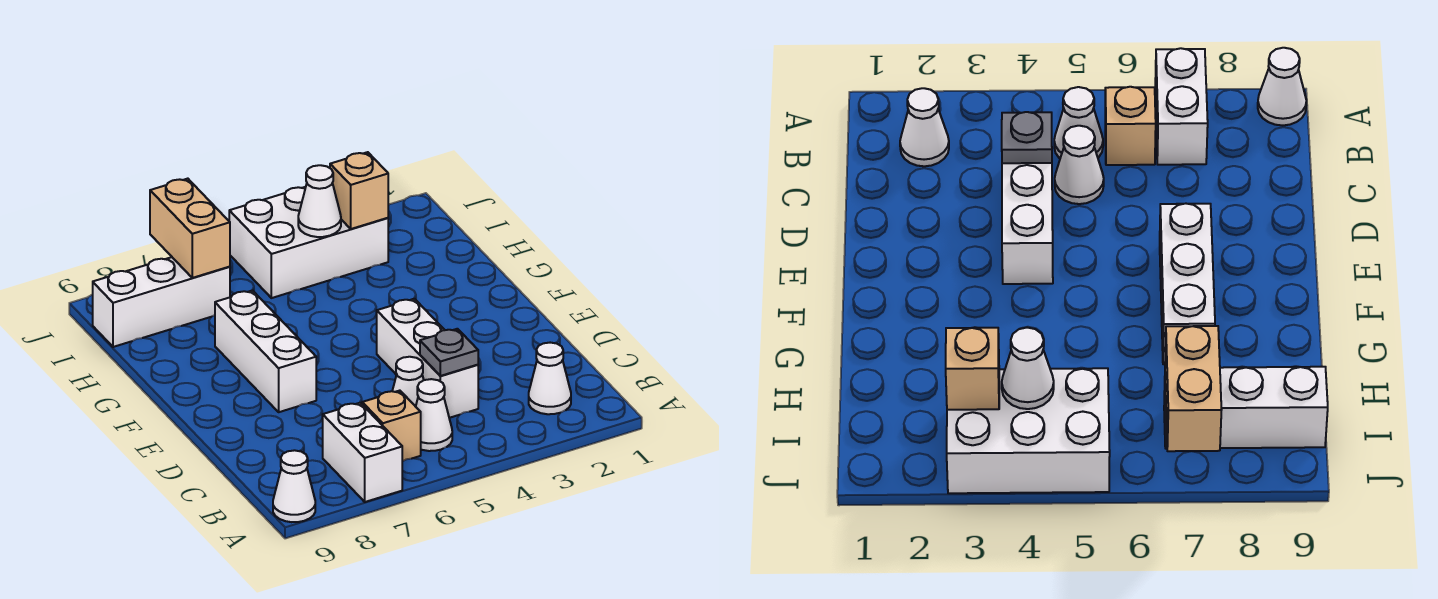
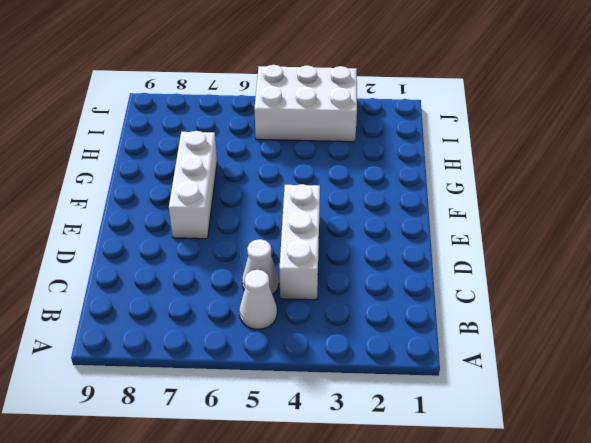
none -> white brick A7:B7 level 1
none -> white cone A9 level 1
none -> white cone B2 level 1

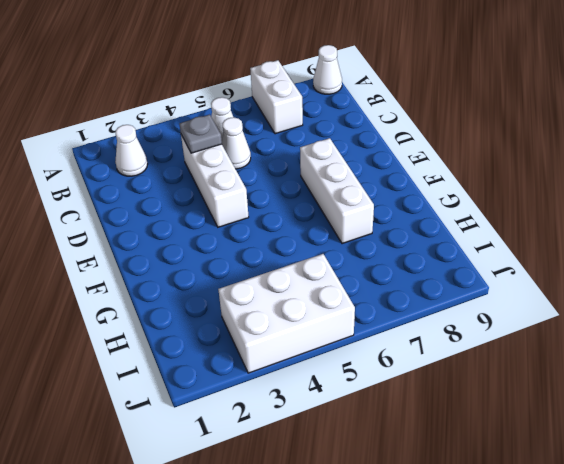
none -> tan brick B6 level 1
none -> white brick I7:I9 level 1
none -> tan brick I3 level 2

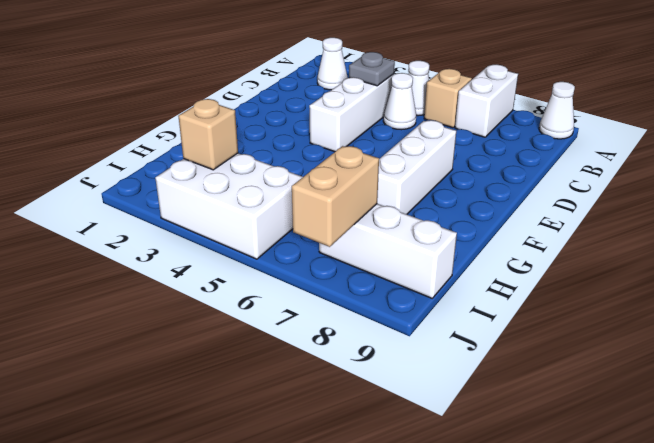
none -> white cone I4 level 2

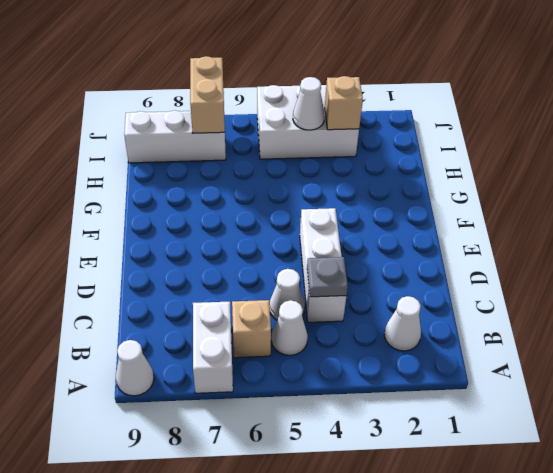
none -> white brick E7:G7 level 1

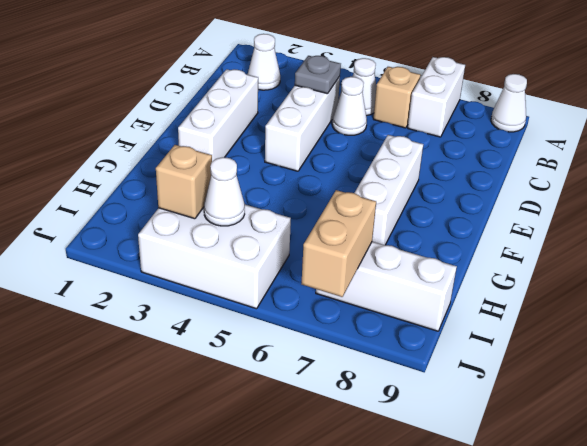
white brick D2:F2 level 1 -> none

